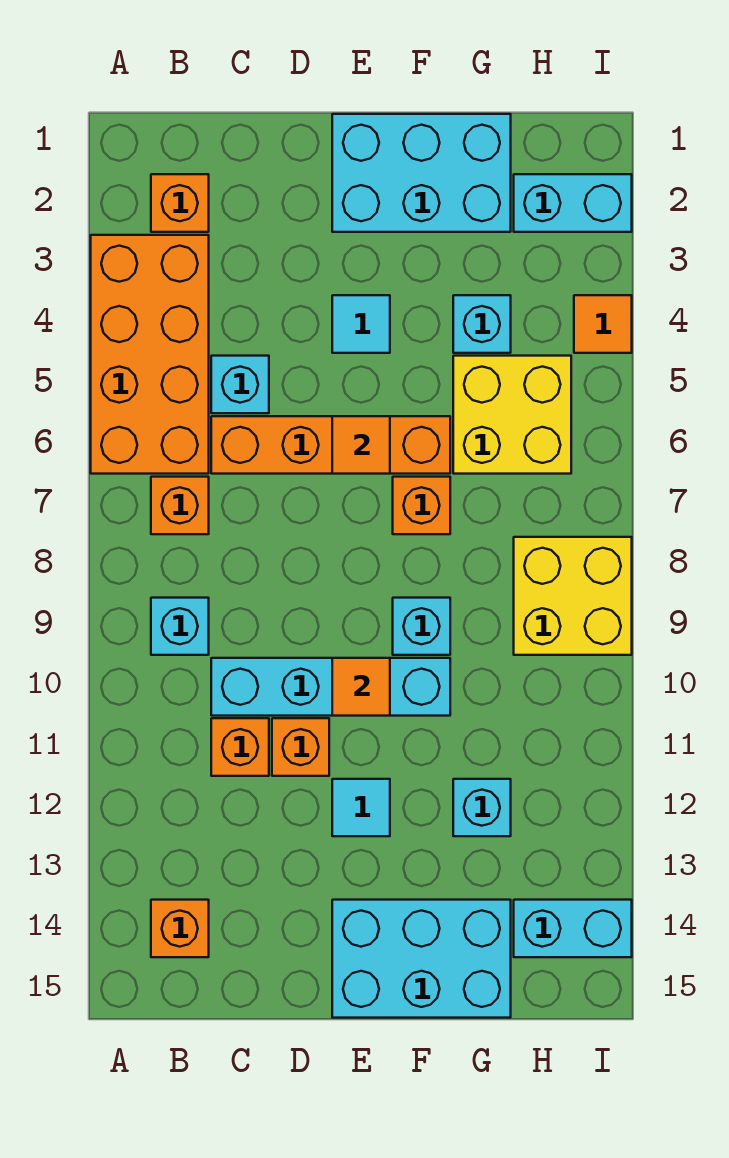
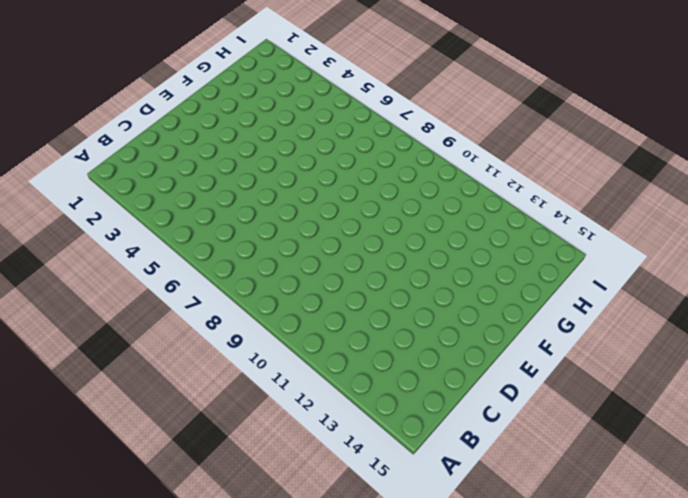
none -> orange brick A3:B6 level 1
none -> orange brick B2 level 1
none -> orange brick B7 level 1

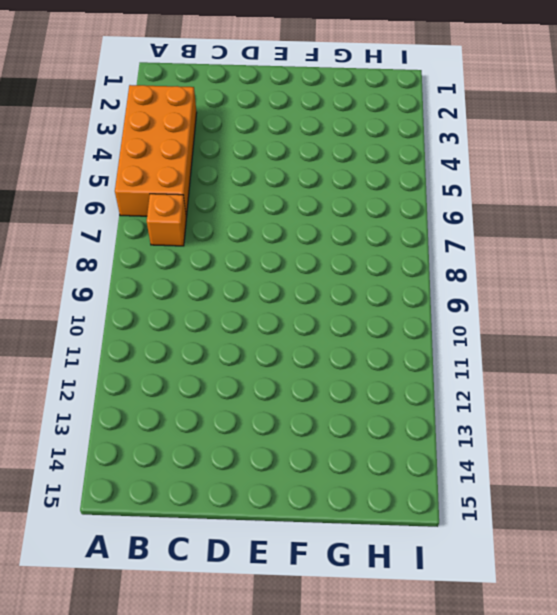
none -> orange brick B2 level 1
none -> cyan brick B9 level 1
none -> orange brick B14 level 1

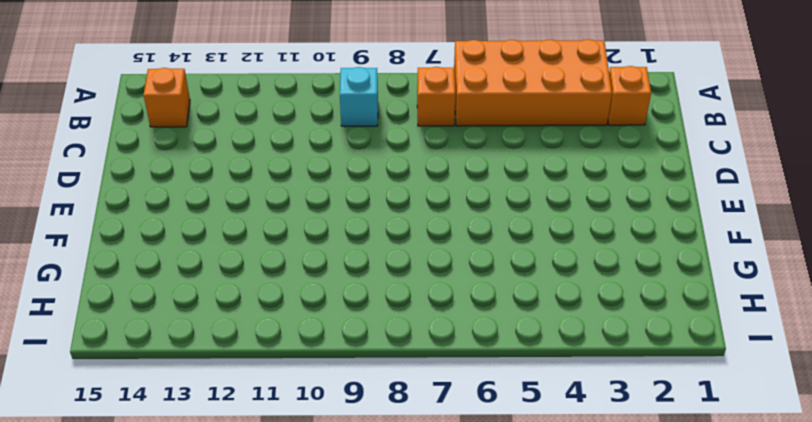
none -> cyan brick C5 level 1
none -> orange brick C6:F6 level 1
none -> cyan brick C10:F10 level 1

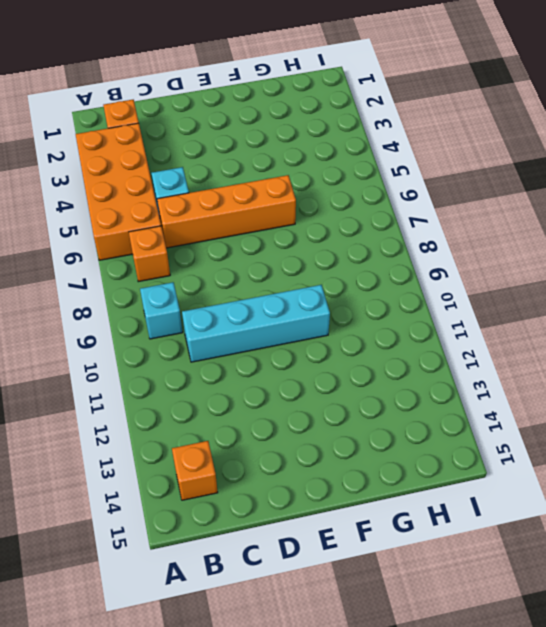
none -> orange brick C11 level 1
none -> orange brick D11 level 1
none -> cyan brick E1:G2 level 1

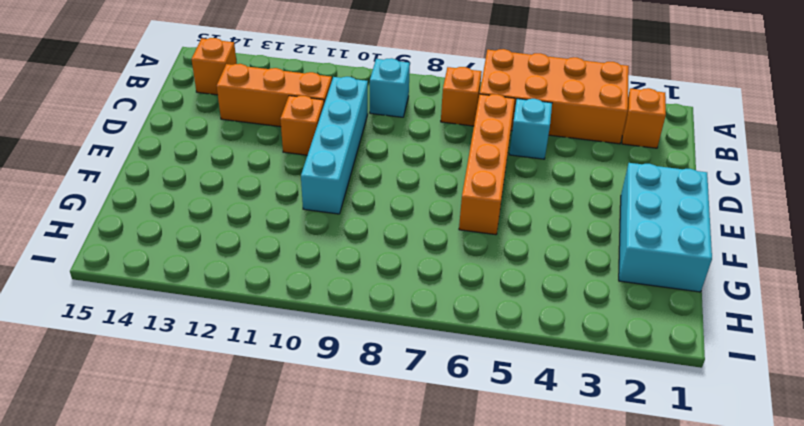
orange brick C11:C13 level 1 -> orange brick C11 level 1
none -> cyan tile E4 level 1
none -> cyan tile E12 level 1
none -> cyan brick E14:G15 level 1

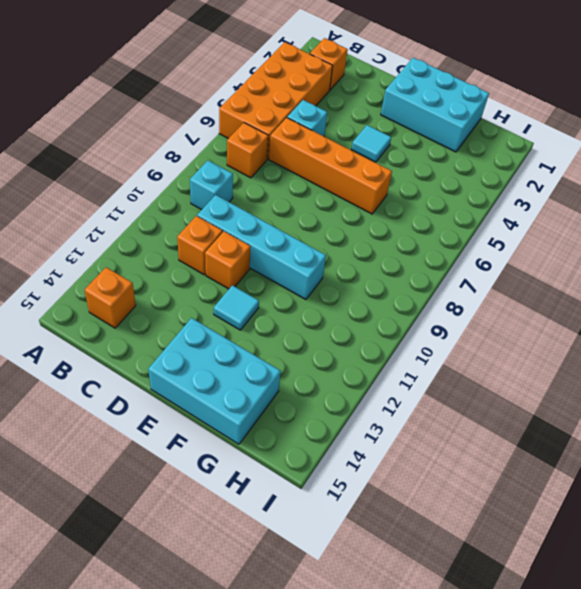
none -> orange brick F7 level 1
none -> cyan brick F9 level 1
none -> cyan brick G4 level 1

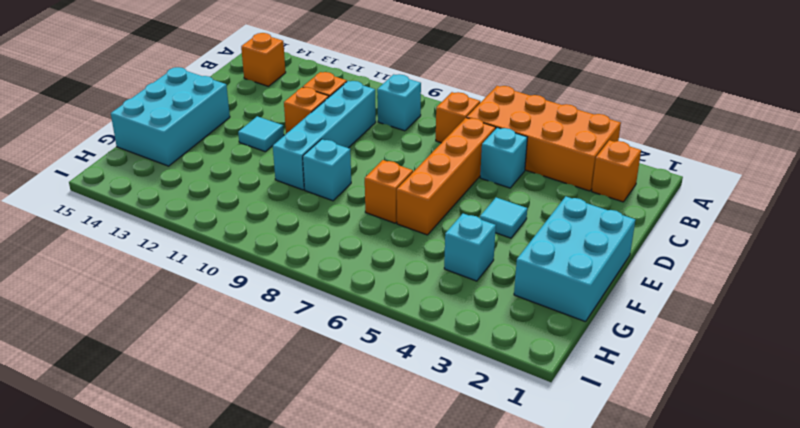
none -> yellow brick G5:H6 level 1
none -> cyan brick G12 level 1
none -> cyan brick H2:I2 level 1

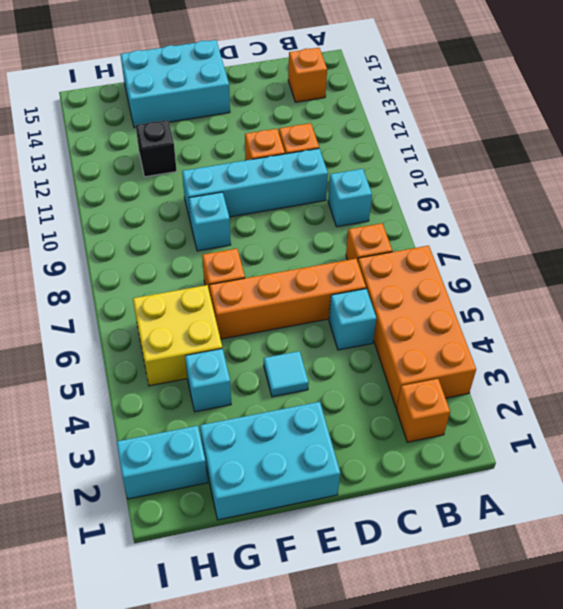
black brick G12 level 1 -> cyan brick G12 level 1
none -> cyan tile E12 level 1
none -> yellow brick H8:I9 level 1
none -> cyan brick H14:I14 level 1

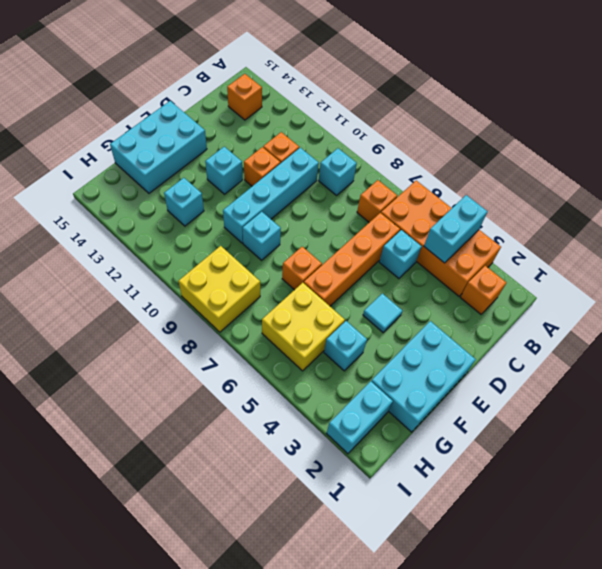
cyan brick A4:B4 level 2 -> cyan brick H14:I14 level 1
cyan brick E12 level 1 -> cyan tile E12 level 1
none -> orange tile I4 level 1
none -> orange tile E6 level 2
none -> orange tile E10 level 2

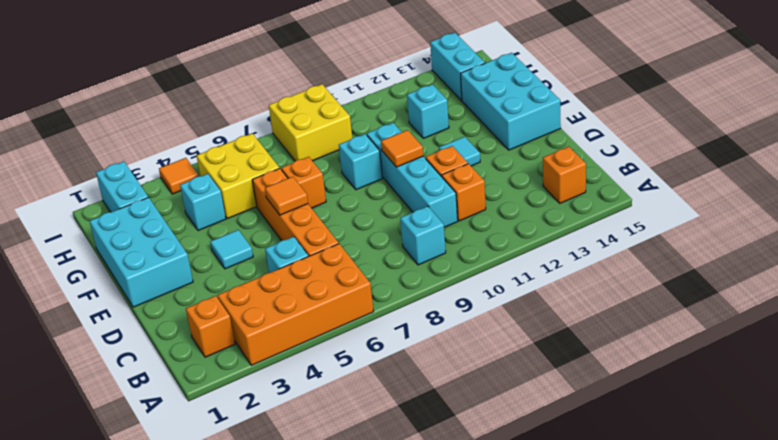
none -> orange brick B7 level 1

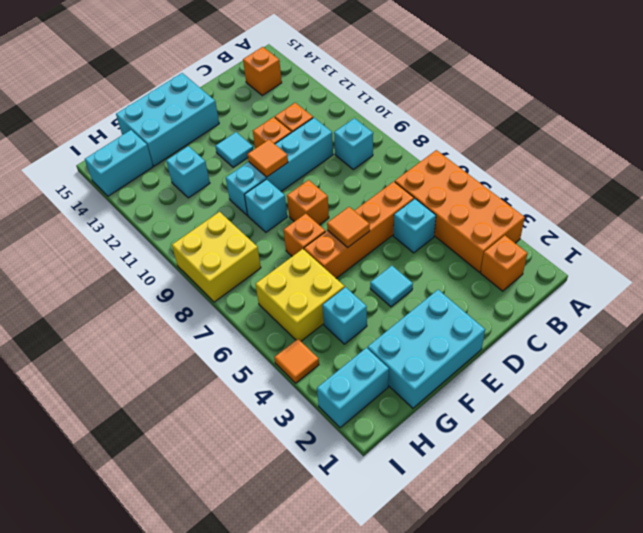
orange brick E8 level 1 -> orange brick B7 level 1

